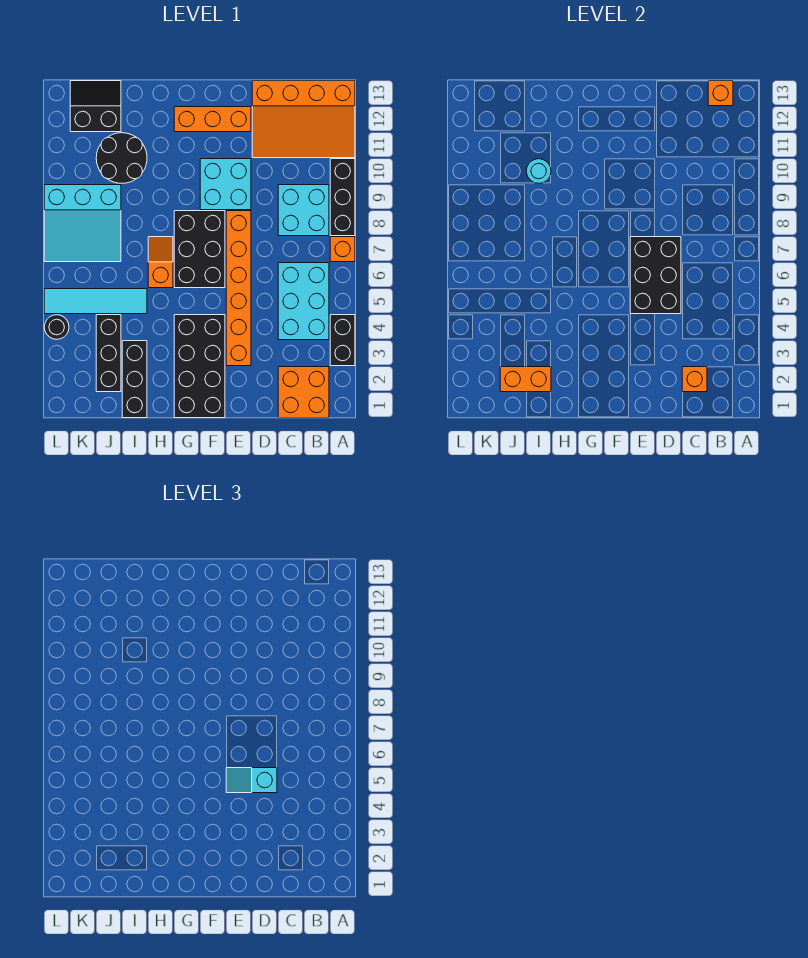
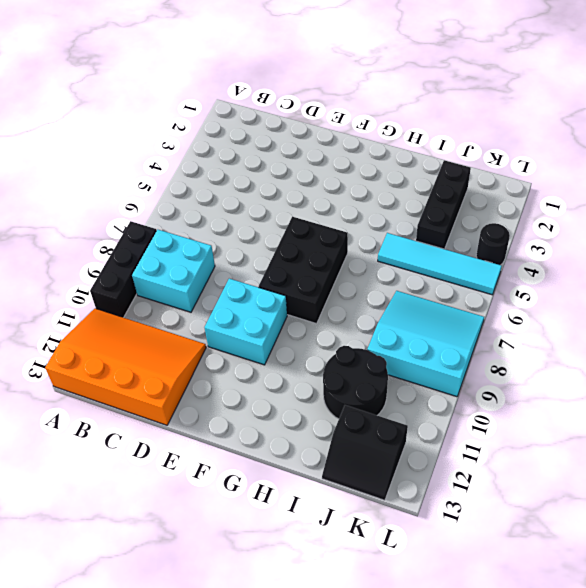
none -> black brick A3:A4 level 1
none -> orange brick A7 level 1
none -> orange brick B1:C2 level 1

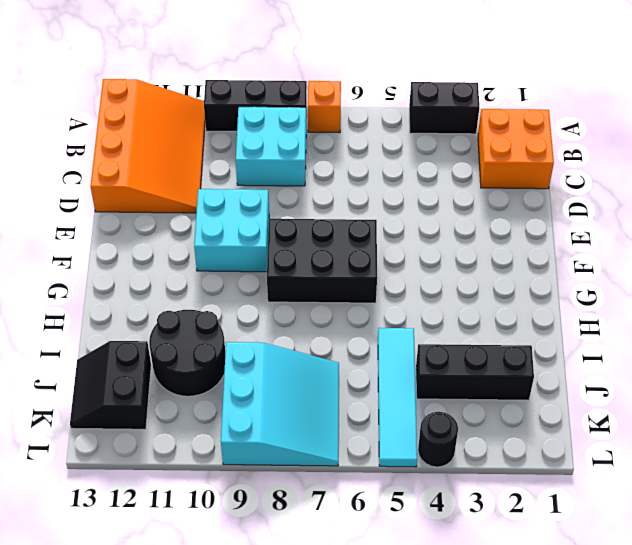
none -> cyan brick B4:C6 level 1
none -> orange brick E3:E8 level 1
none -> orange brick E12:G12 level 1

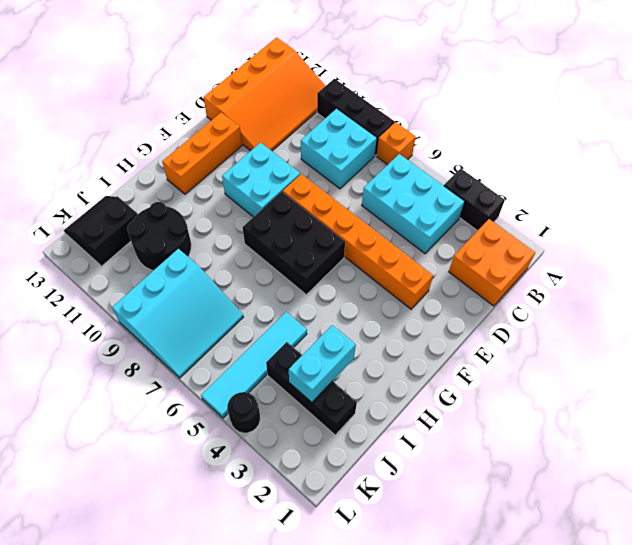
cyan brick I3:J3 level 2 -> none
none -> black brick F1:G4 level 1
none -> orange slope H6:H7 level 1 top 6
none -> black brick I1:I3 level 1

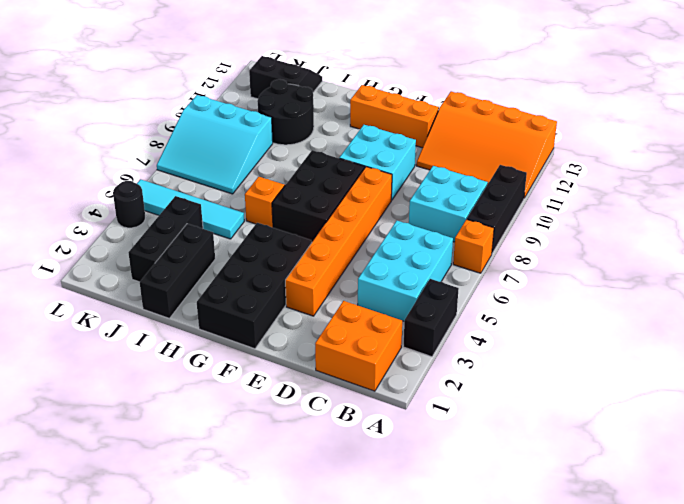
none -> orange brick B13 level 2
none -> orange brick C2 level 2
none -> black brick D5:E7 level 2

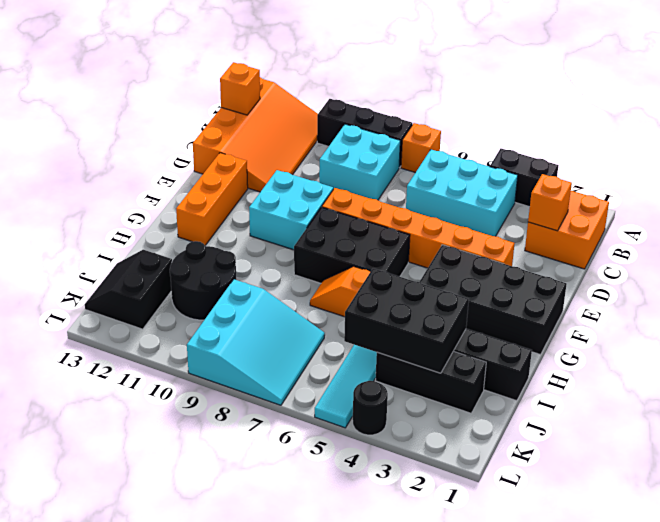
black brick I3:J5 level 2 -> black brick D5:E7 level 2
none -> orange brick I2:J2 level 2
none -> cyan round brick I10 level 2
none -> cyan slope D5:E5 level 3 top D

